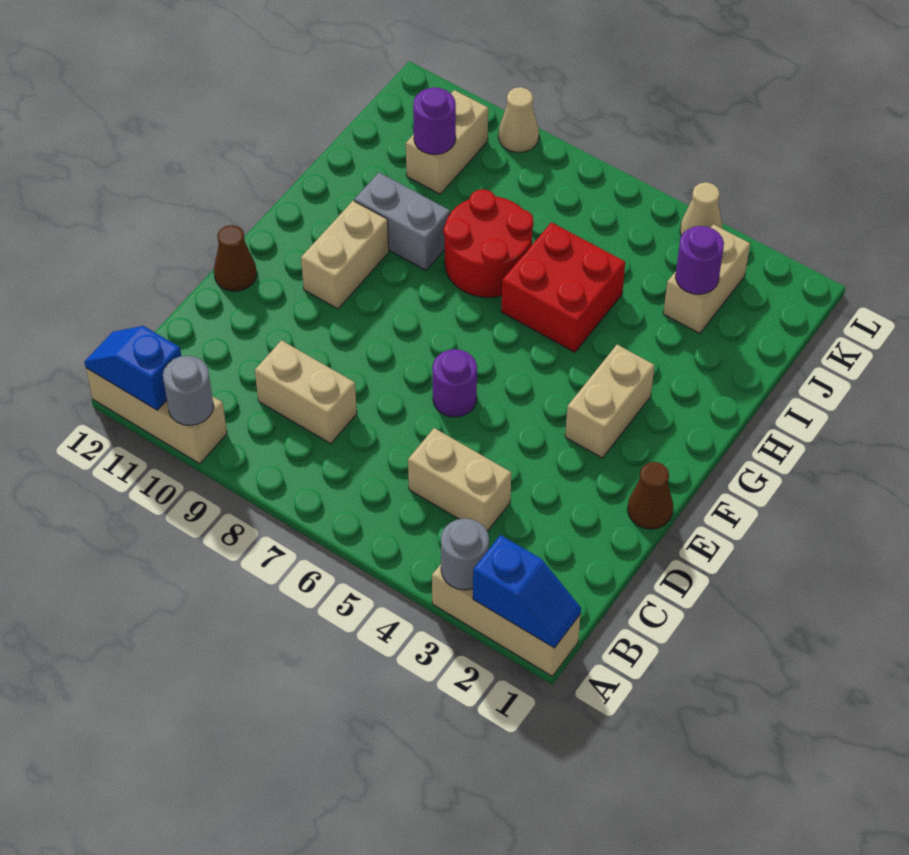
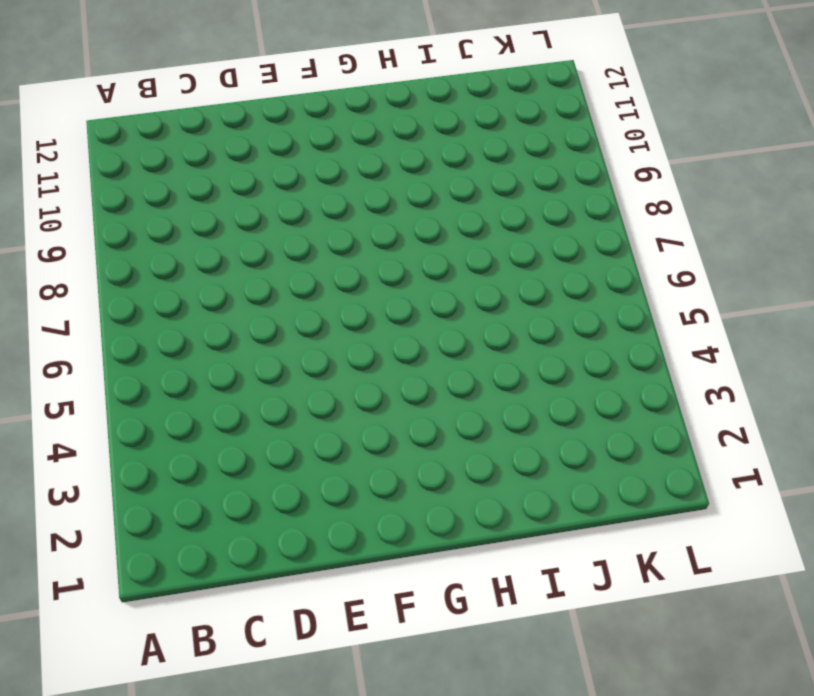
none -> tan brick A1:A3 level 1
none -> tan brick A10:A12 level 1
none -> tan brick C4:C5 level 1

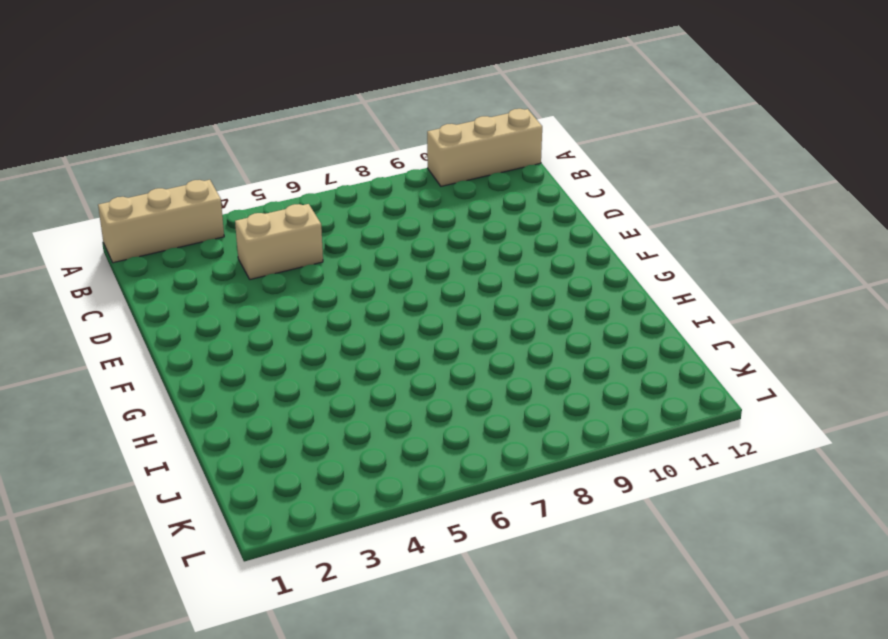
none -> tan brick C8:C9 level 1
none -> brown cone E1 level 1
none -> purple round brick E6 level 1

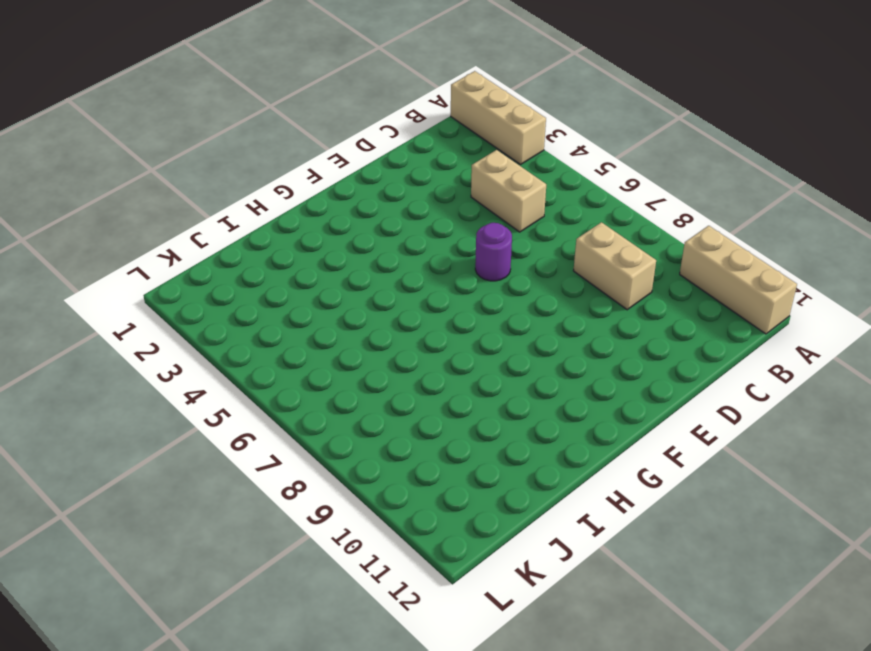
none -> brown cone E1 level 1
none -> brown cone E12 level 1
none -> tan brick F3:G3 level 1

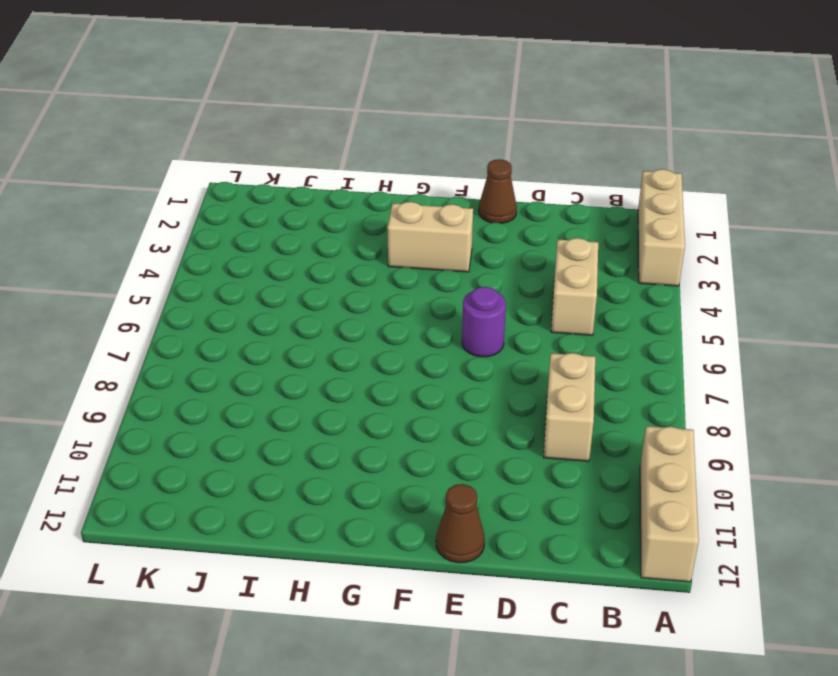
none -> tan brick F10:G10 level 1
none -> red brick H5:I6 level 1
none -> red round brick H7:I8 level 1

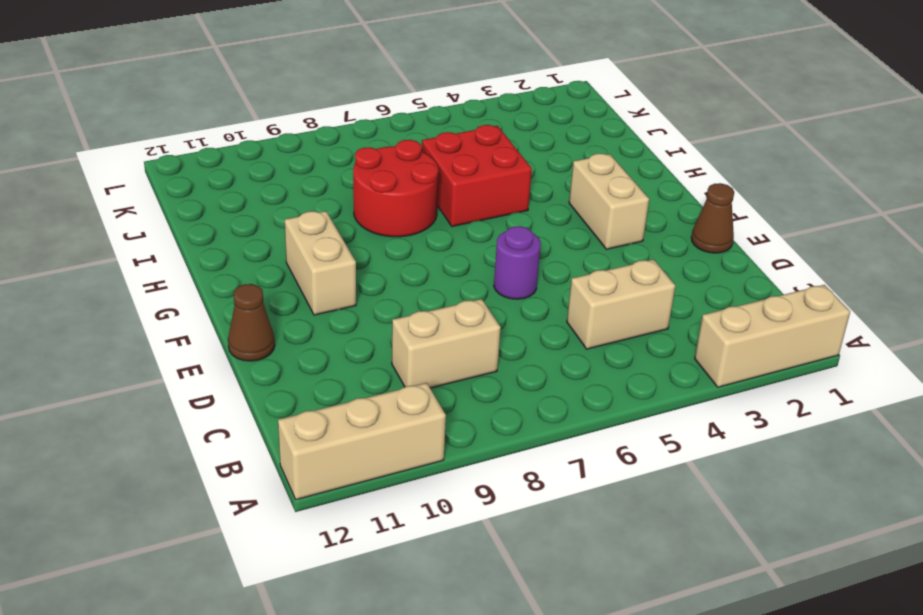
none -> grey brick H9:H10 level 1
none -> tan brick J3:K3 level 1
none -> tan brick J10:K10 level 1

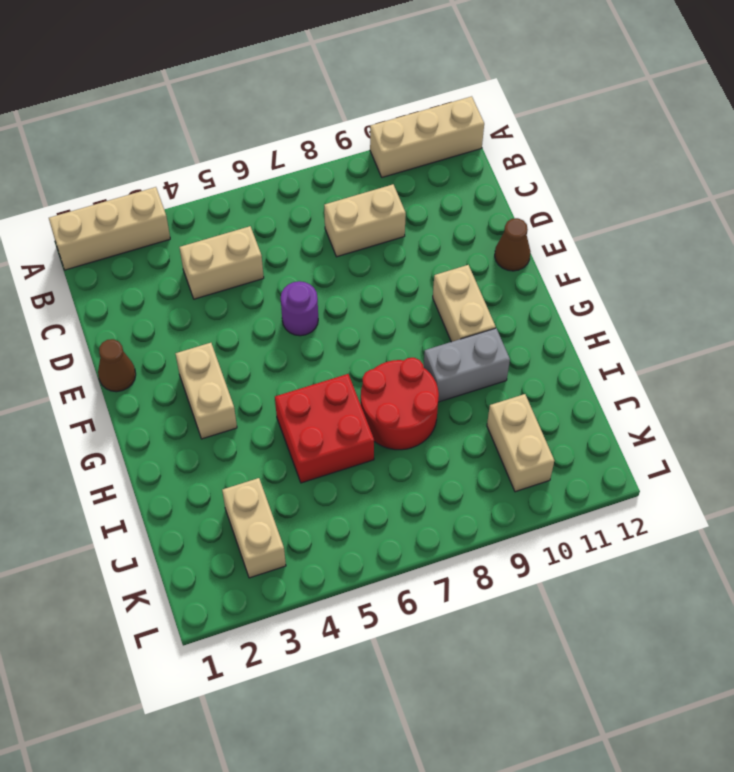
none -> tan cone L4 level 1
none -> tan cone L9 level 1
none -> blue slope A1:A2 level 2 top 2

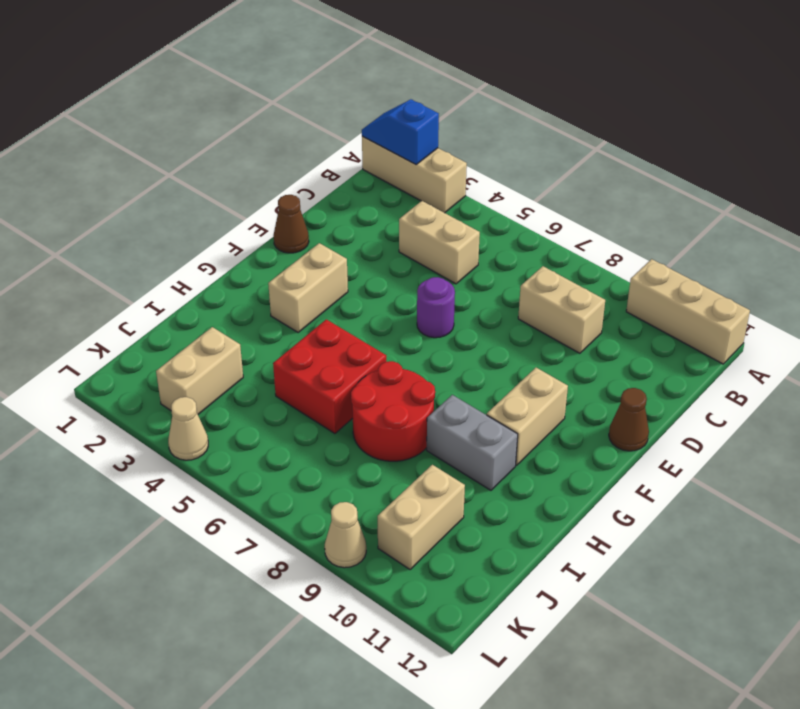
none -> grey round brick A3 level 2
none -> grey round brick A10 level 2
none -> blue slope A11:A12 level 2 top 11

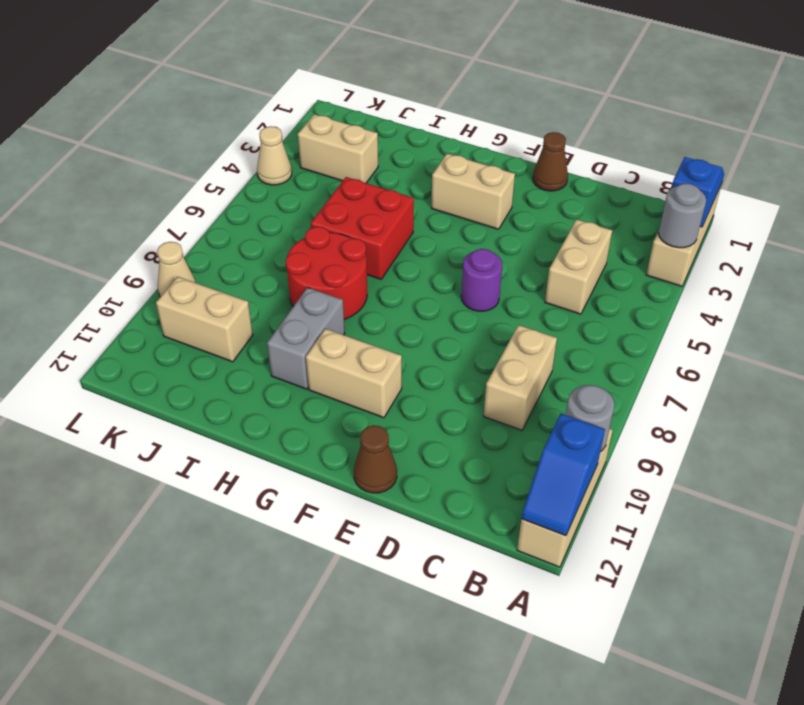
none -> purple round brick J3 level 2
none -> purple round brick J10 level 2

